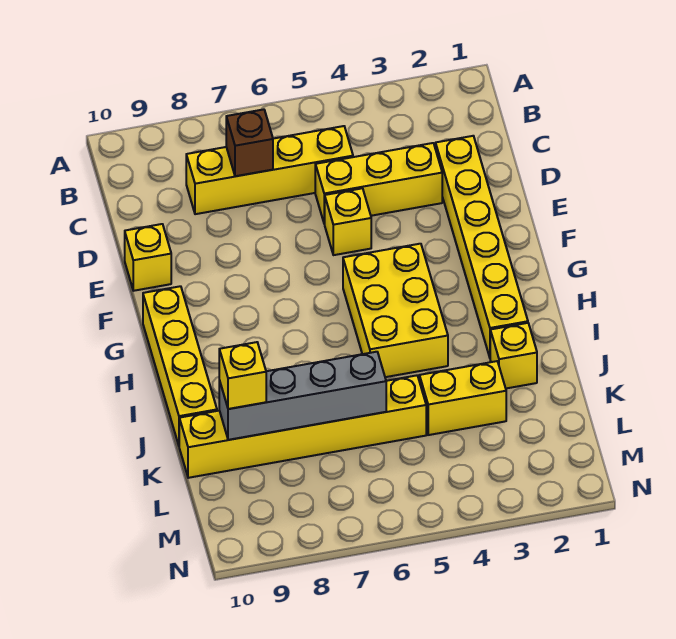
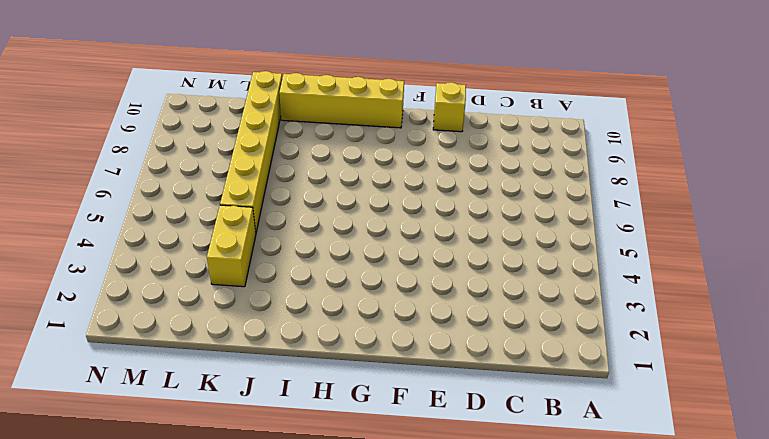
none -> yellow brick C5:C8 level 1
none -> yellow brick D2:I2 level 1
none -> yellow brick D3:D5 level 1

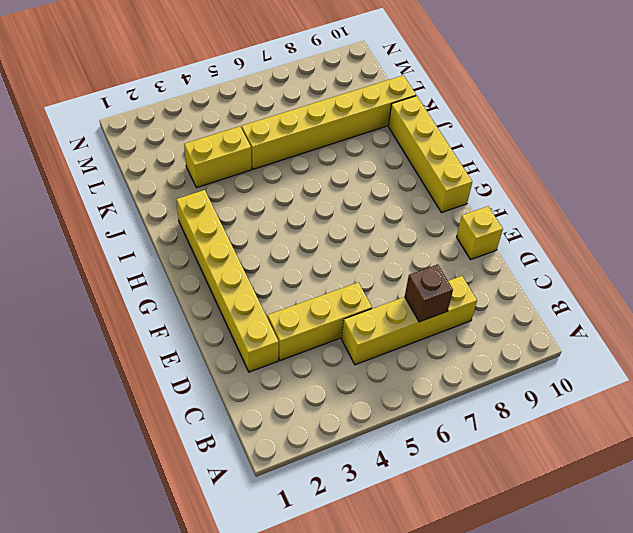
none -> yellow brick E5 level 1
none -> yellow brick G4:I5 level 1
none -> yellow brick J2 level 1

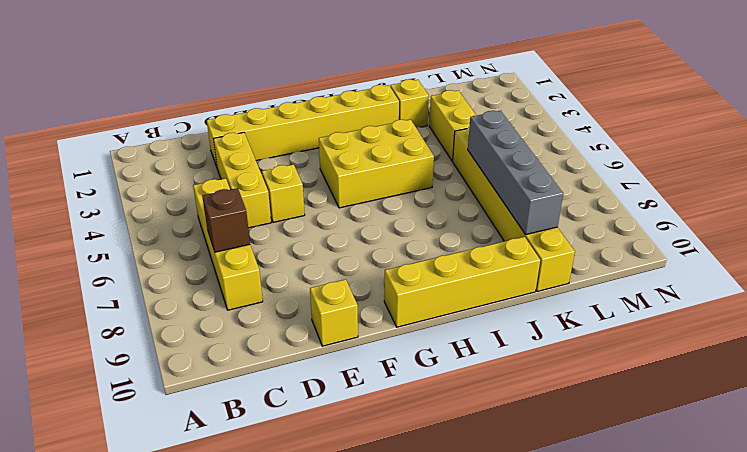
none -> yellow brick K9 level 3

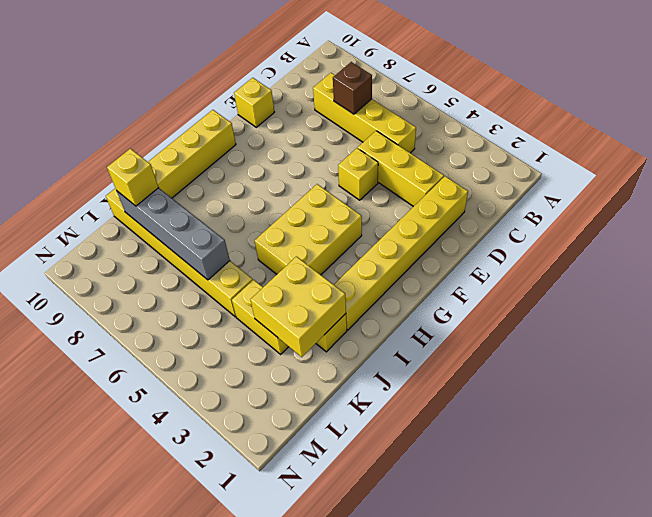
yellow brick J2:K3 level 2 -> none

